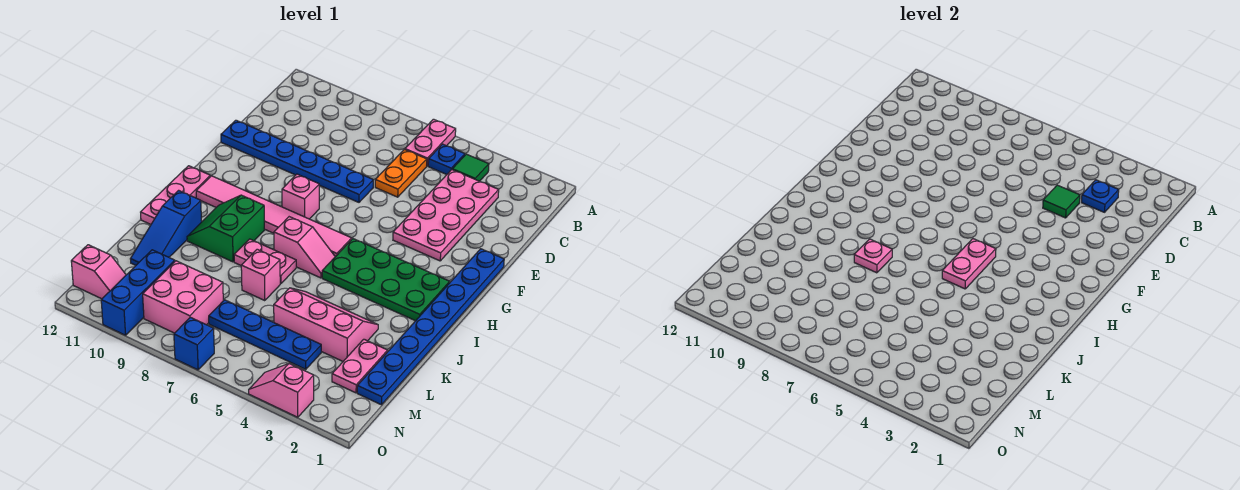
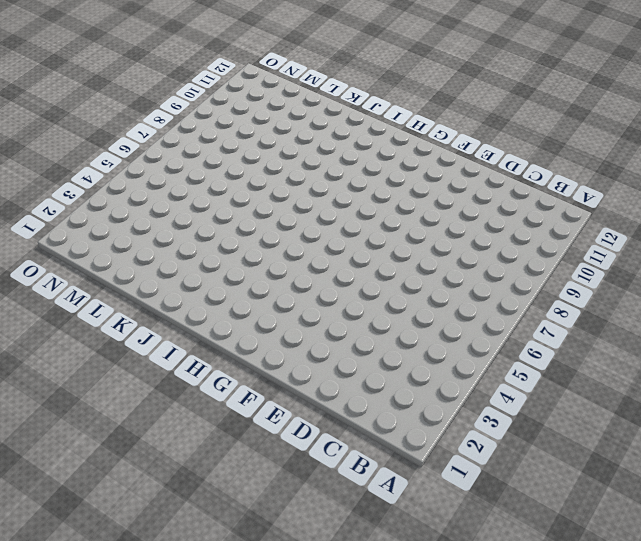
none -> pink plate A6:B6 level 1
none -> green tile B4 level 1
none -> blue plate B5 level 1

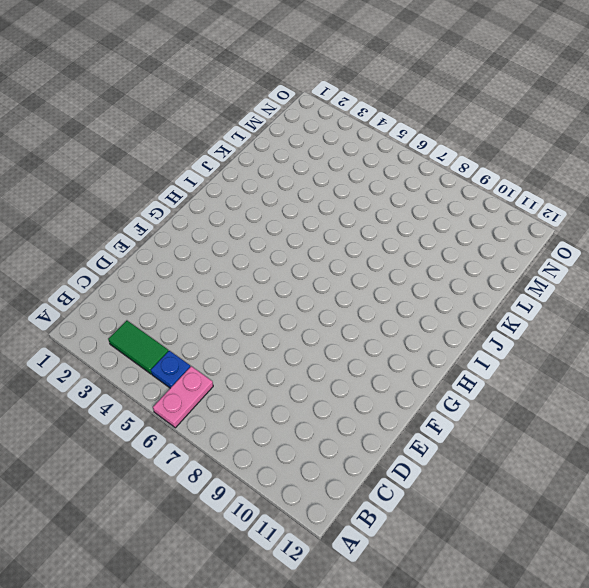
green tile B3:B4 level 1 -> green tile B4 level 1
none -> pink plate C3:F4 level 1
none -> orange plate C6:D6 level 1
none -> blue plate E7:E12 level 1

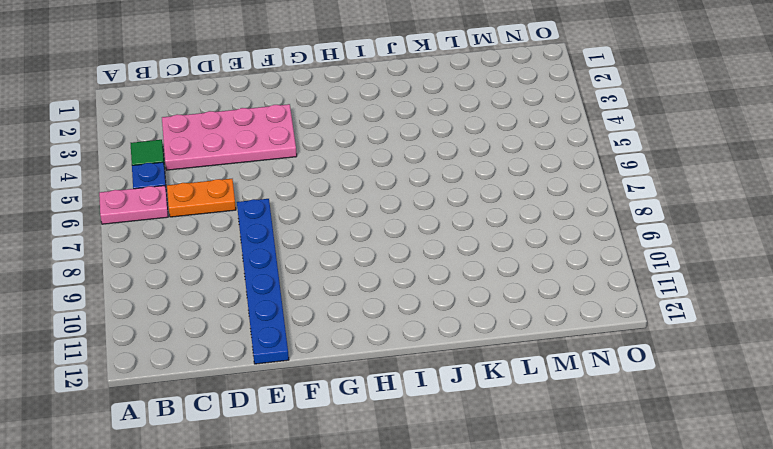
none -> blue plate F1:M1 level 1
none -> pink brick G8 level 1
none -> green plate H2:I5 level 1

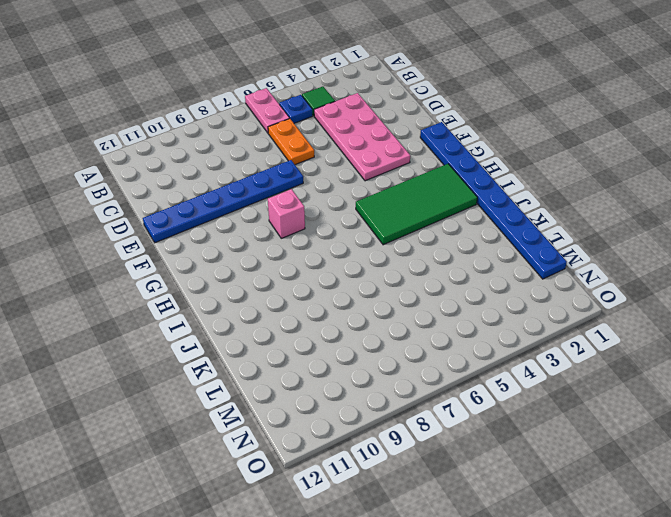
green tile H2:I5 level 1 -> green plate H2:I5 level 1
none -> pink tile H6:H11 level 1
none -> pink plate H12:J12 level 1
none -> pink slope I6:I7 level 1 top 7

